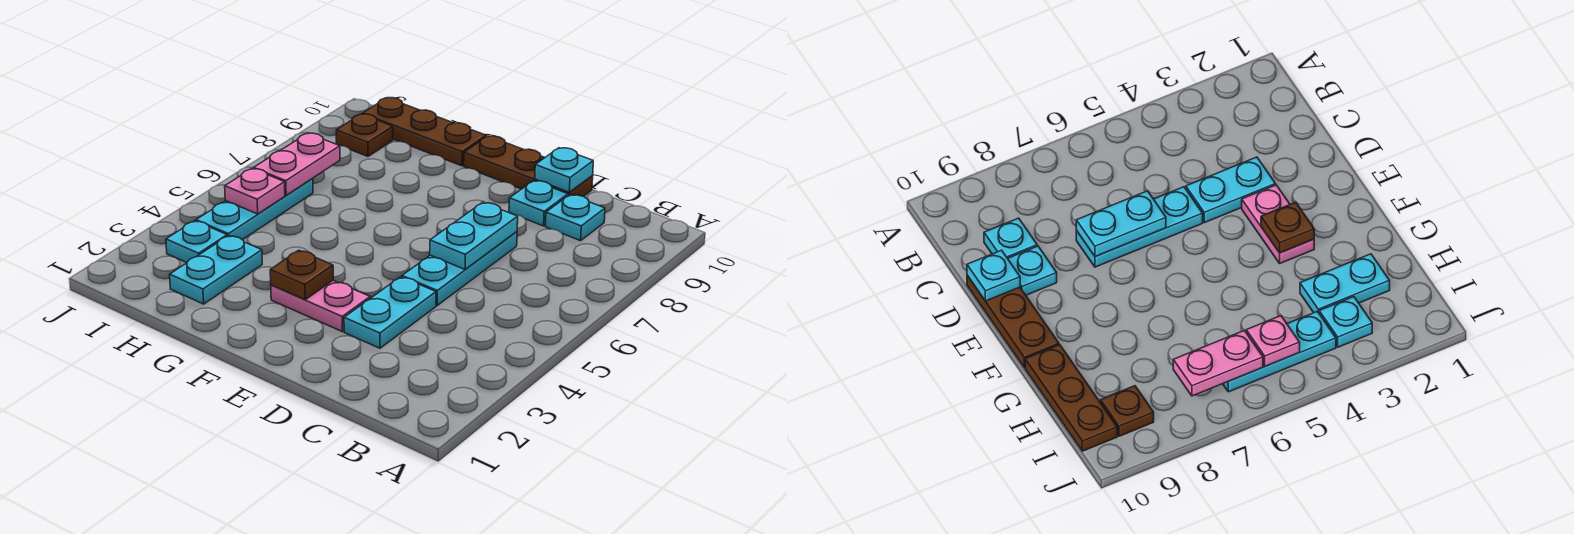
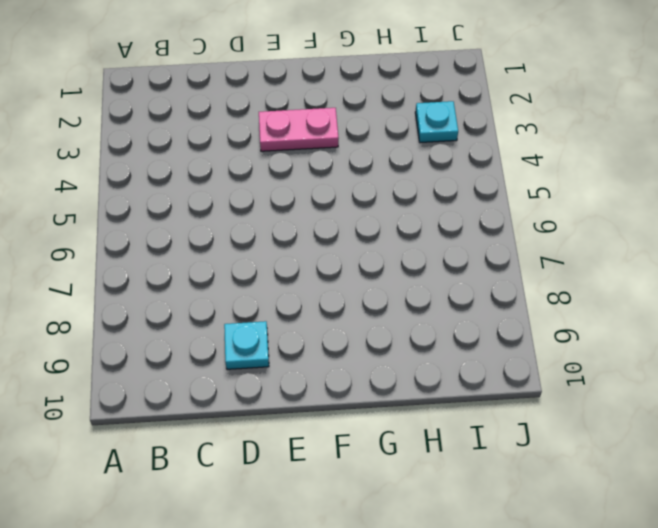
none -> cyan plate C9 level 1
none -> cyan plate D3:D4 level 1
none -> cyan plate D5:D7 level 1

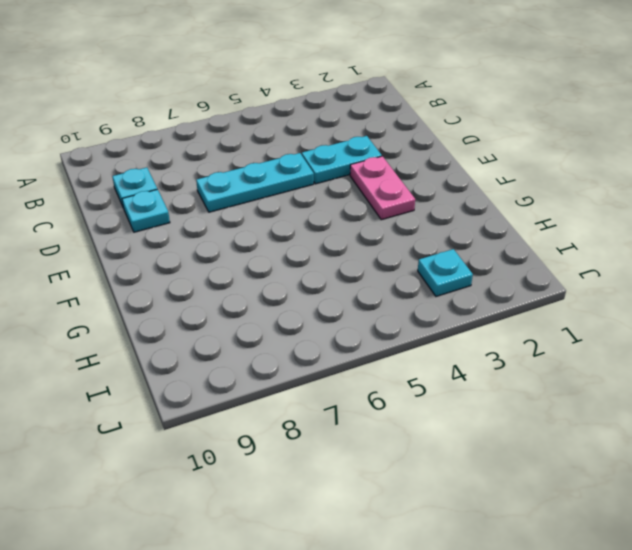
none -> brown plate D10:F10 level 1
none -> brown plate G10:I10 level 1
none -> cyan plate H2:H3 level 1

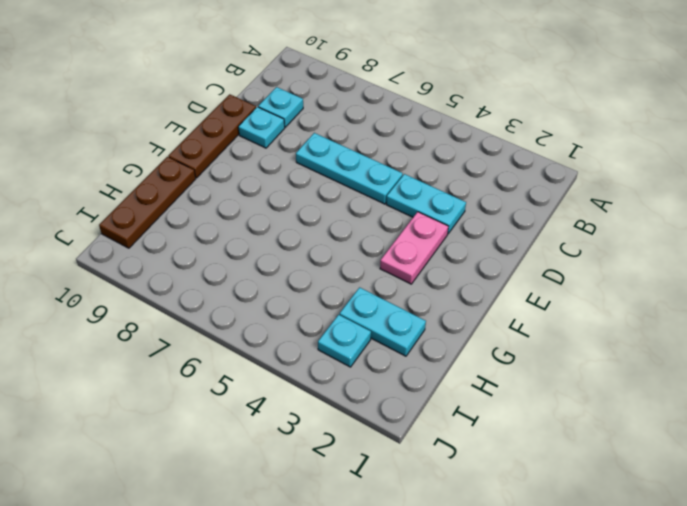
none -> cyan plate I4:I6 level 1
none -> brown plate I9 level 1
none -> cyan plate D6:D7 level 2

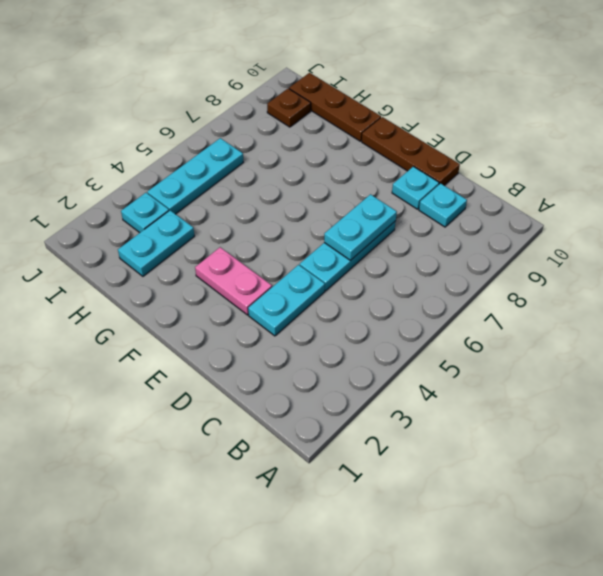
none -> cyan plate D10 level 2
none -> brown plate F3 level 2
none -> pink plate I5 level 2

